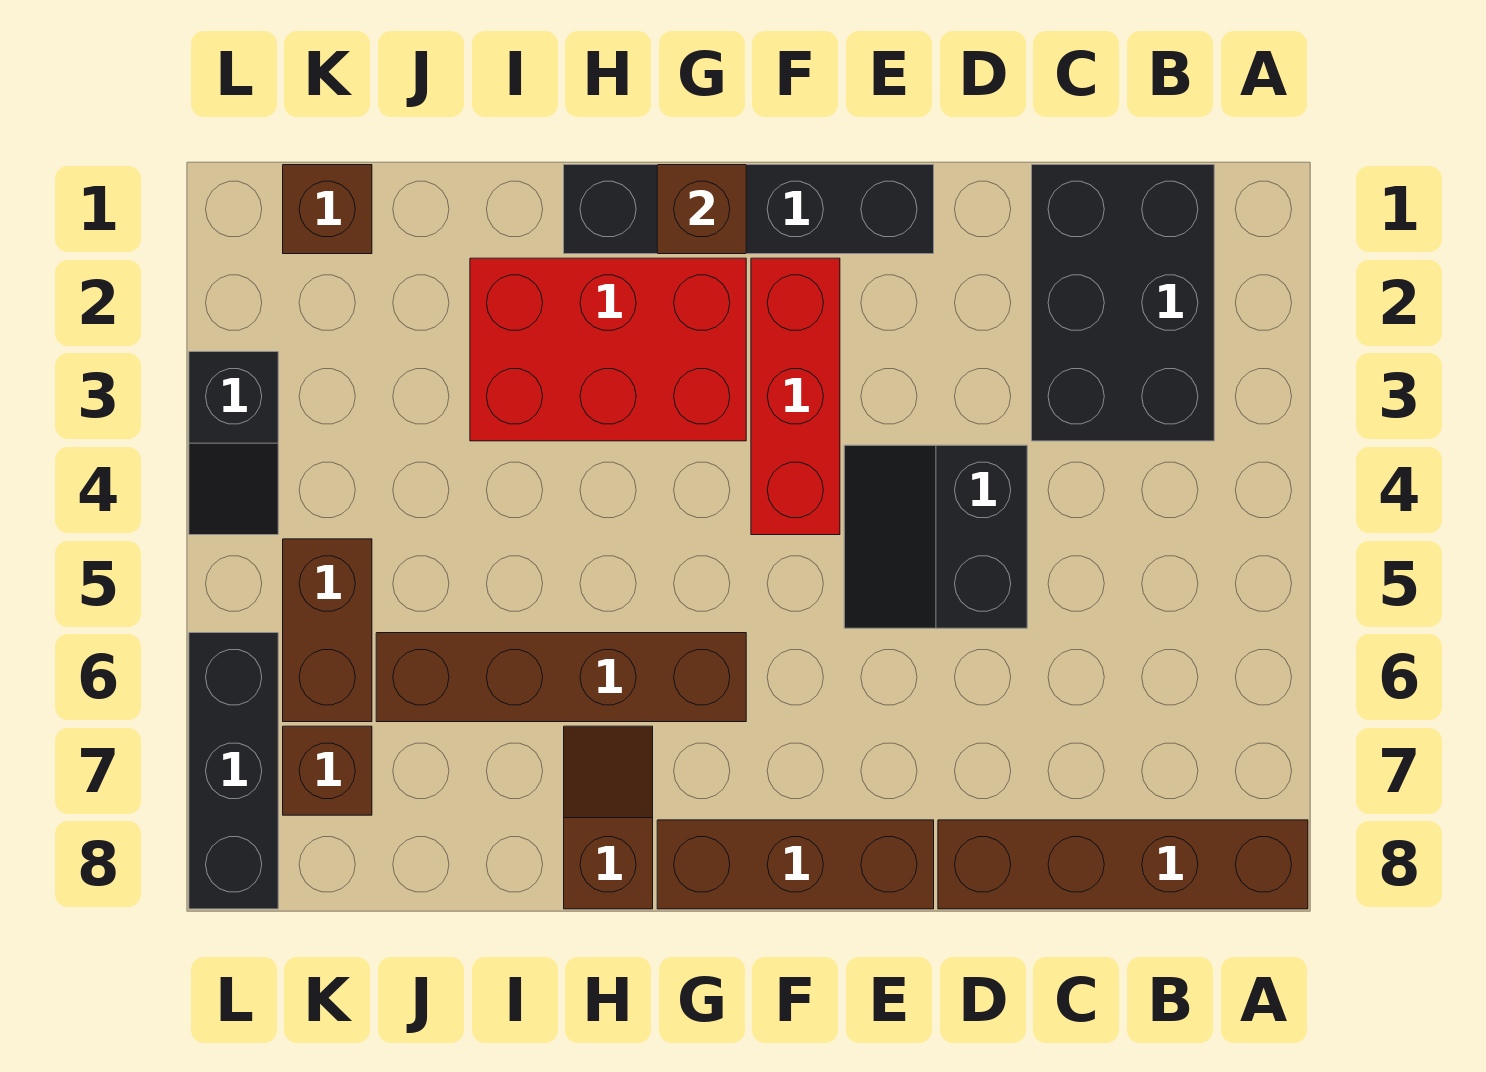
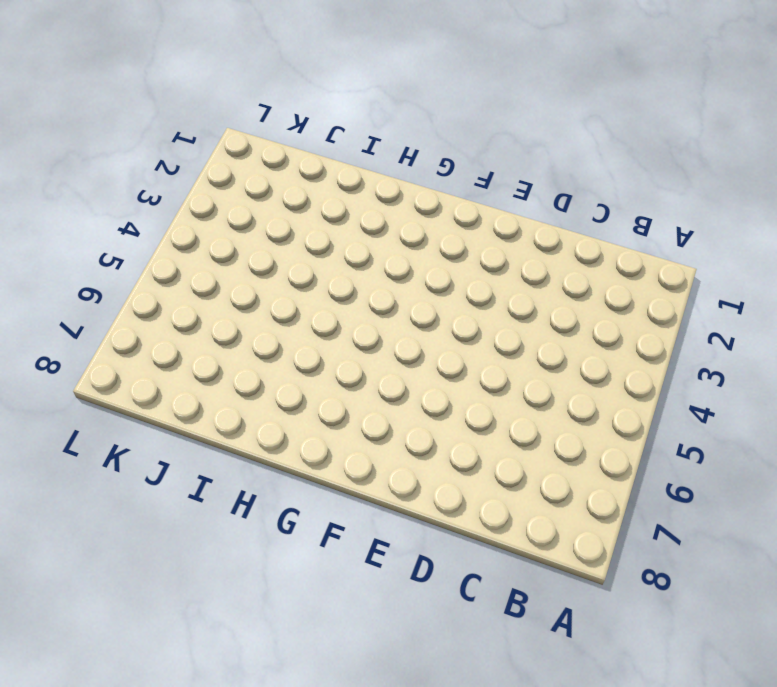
none -> brown brick A8:D8 level 1
none -> black brick B1:C3 level 1
none -> black slope D4:E5 level 1 top D

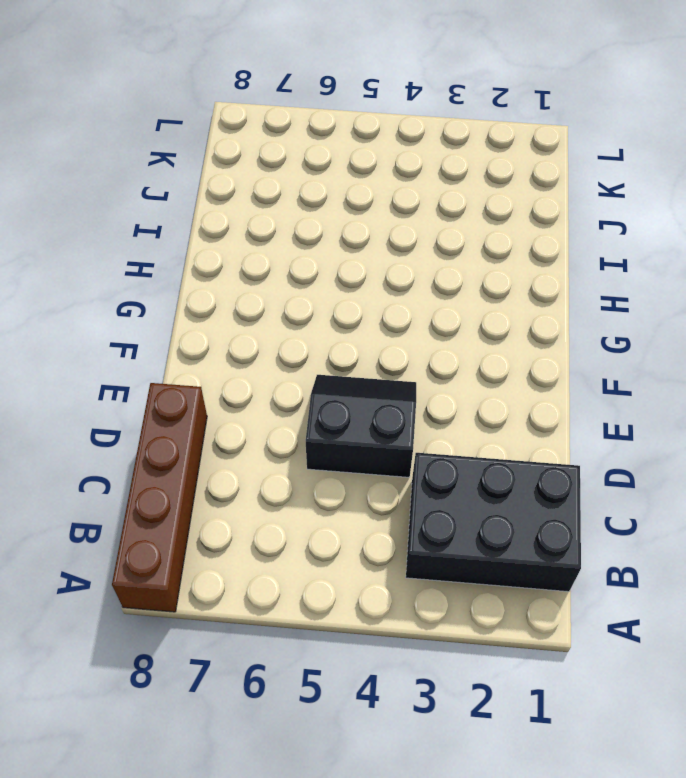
none -> black brick E1:H1 level 1
none -> brown brick E8:G8 level 1
none -> red brick F2:F4 level 1

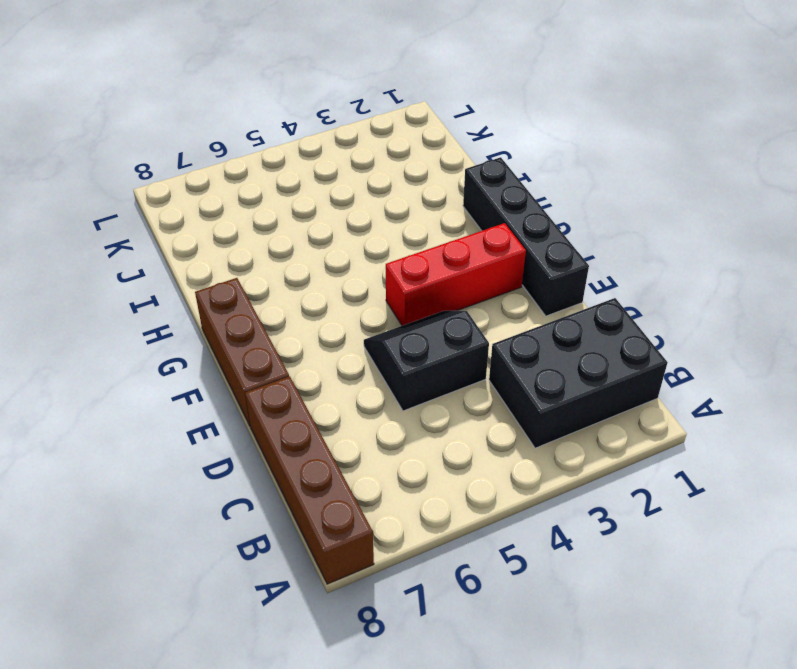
none -> red brick G2:I3 level 1
none -> brown brick G6:J6 level 1
none -> brown slope H7:H8 level 1 top 8

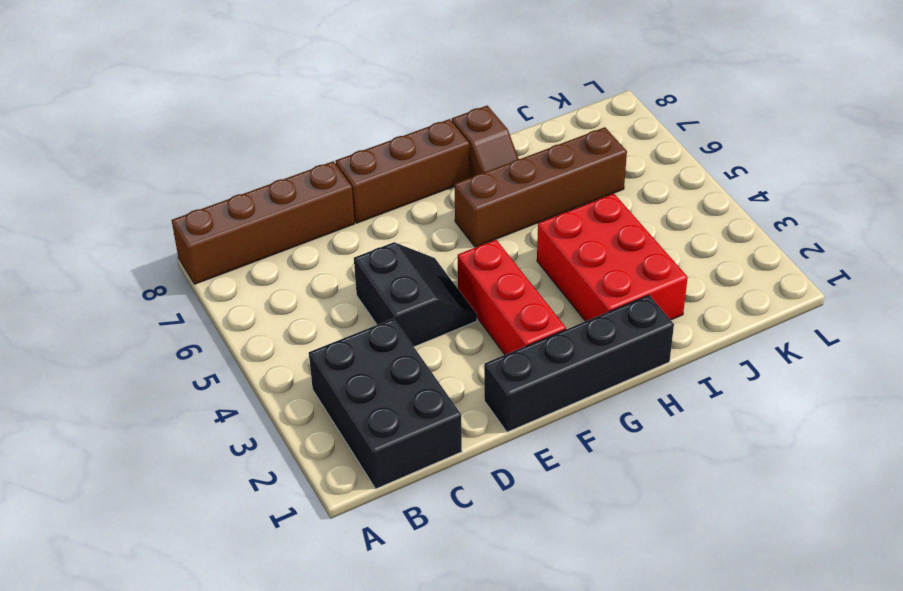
red brick H2:I4 level 1 -> red brick G2:I3 level 1
none -> brown brick K1 level 1
none -> brown brick K5:K6 level 1
none -> brown brick K7 level 1

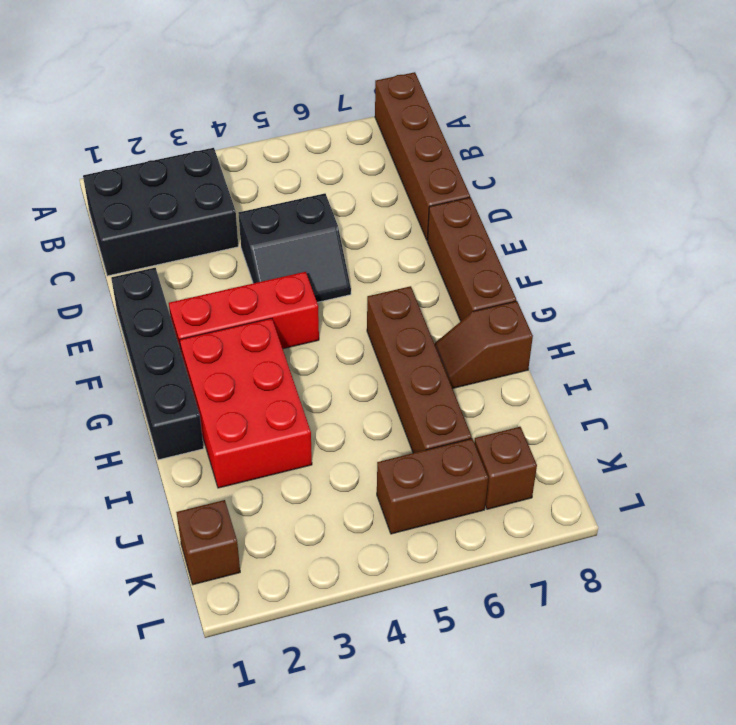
none -> black slope L3:L4 level 1 top 3
none -> black brick L6:L8 level 1
none -> brown brick G1 level 2

